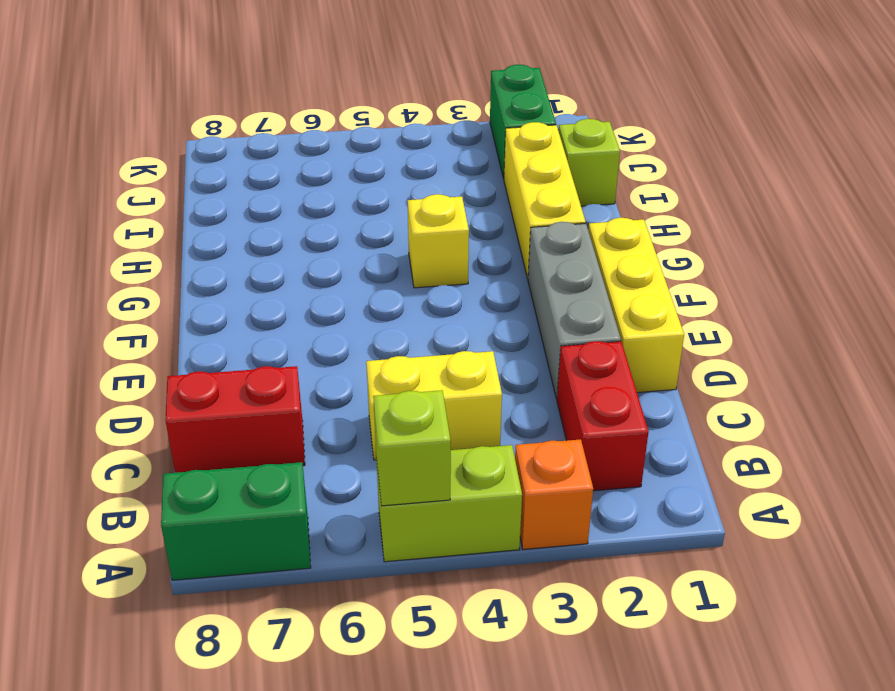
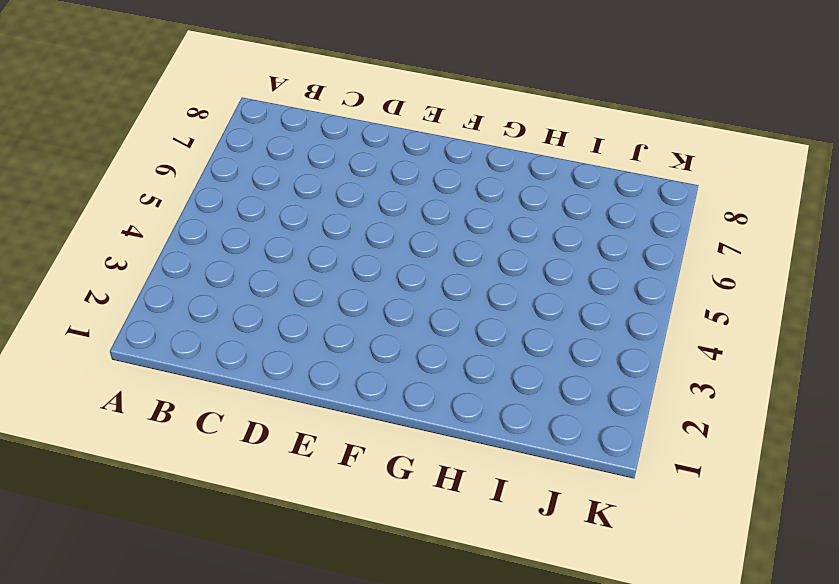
none -> orange brick A3 level 1
none -> lime brick A4:A5 level 1
none -> green brick A7:A8 level 1

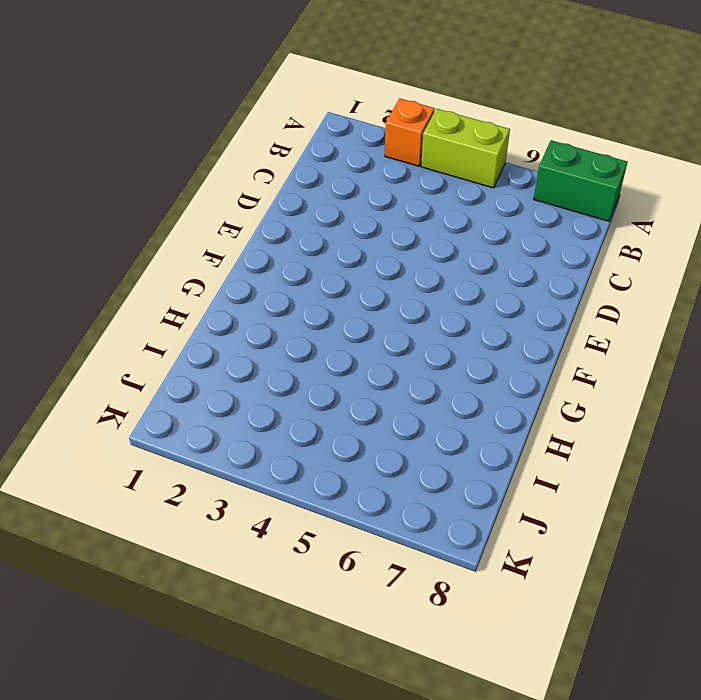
none -> red brick B2:C2 level 1
none -> yellow brick C4:C5 level 1
none -> red brick C7:C8 level 1

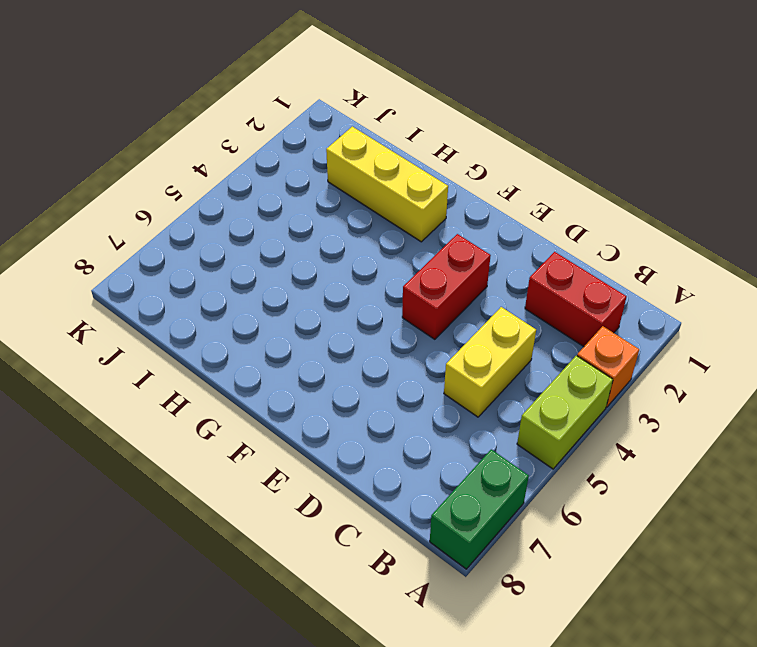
red brick E3:E4 level 1 -> red brick C7:C8 level 1
none -> yellow brick D1:F1 level 1
none -> grey brick D2:F2 level 1
none -> yellow brick G4 level 1

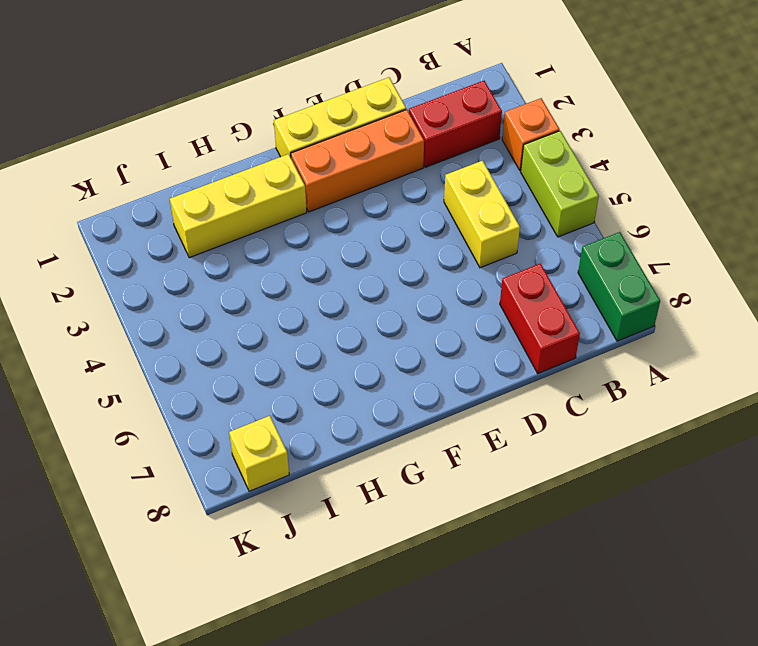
orange brick D2:F2 level 1 -> grey brick D2:F2 level 1
yellow brick J8 level 1 -> yellow brick G4 level 1
none -> lime brick I1 level 1
none -> green brick J2:K2 level 1
none -> lime brick A5 level 2

